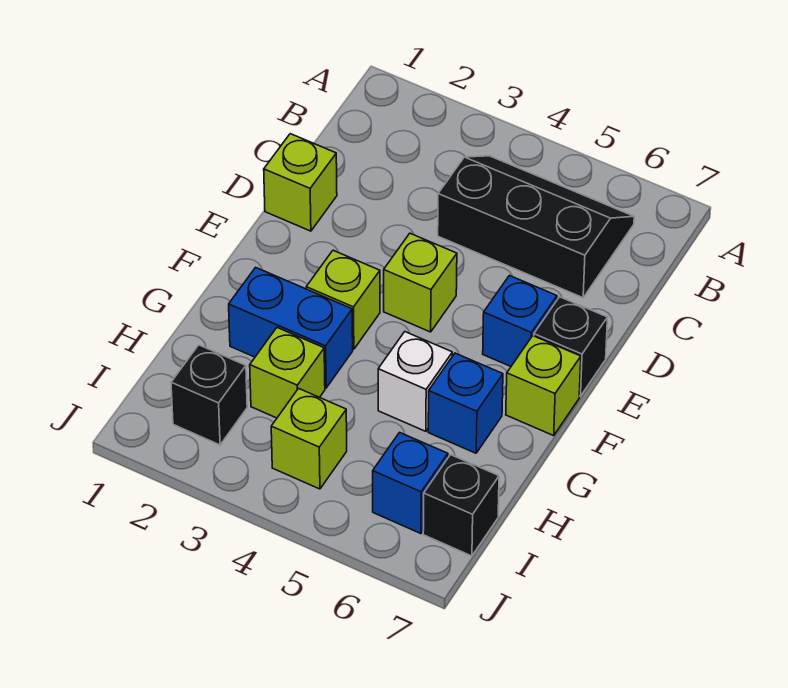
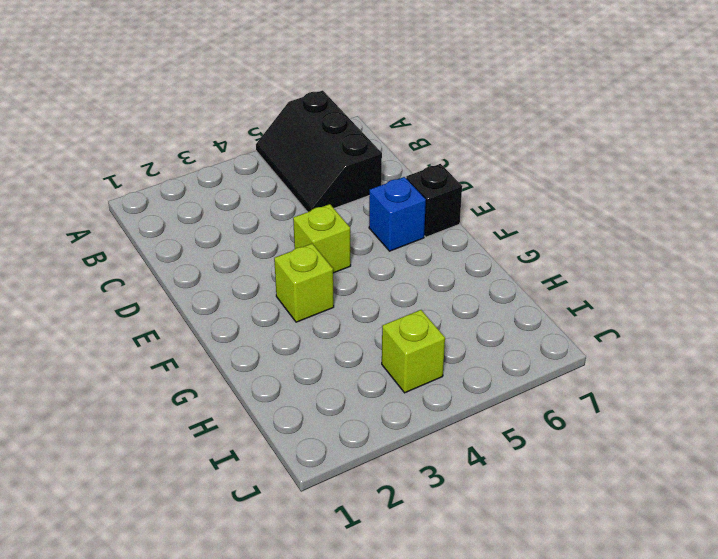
black slope A5:C6 level 1 top 6 -> black slope B4:C6 level 1 top C
none -> lime brick D1 level 1
none -> lime brick F7 level 1
none -> blue brick G2:G3 level 1

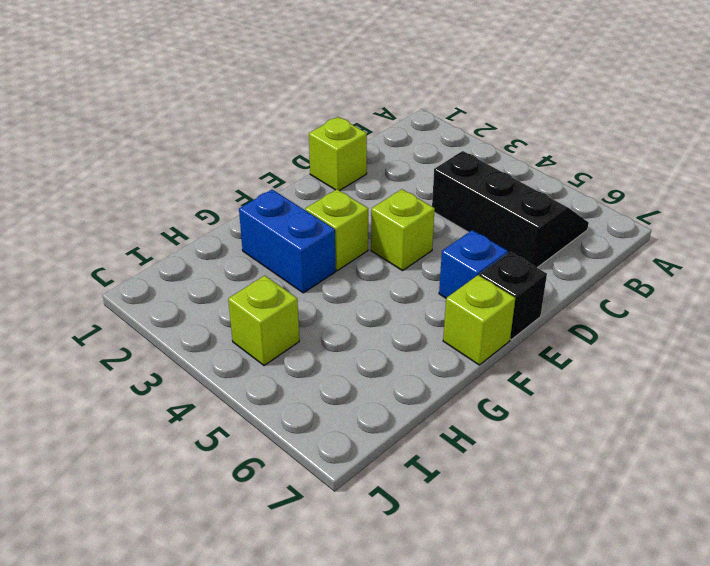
none -> white brick G5 level 1
none -> blue brick G6 level 1
none -> lime brick H3 level 1

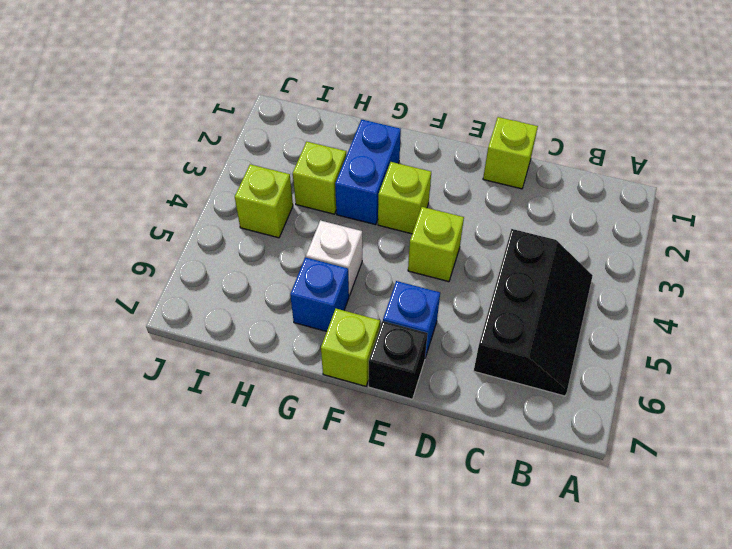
none -> black brick I2 level 1
none -> blue brick I6 level 1
none -> black brick I7 level 1

